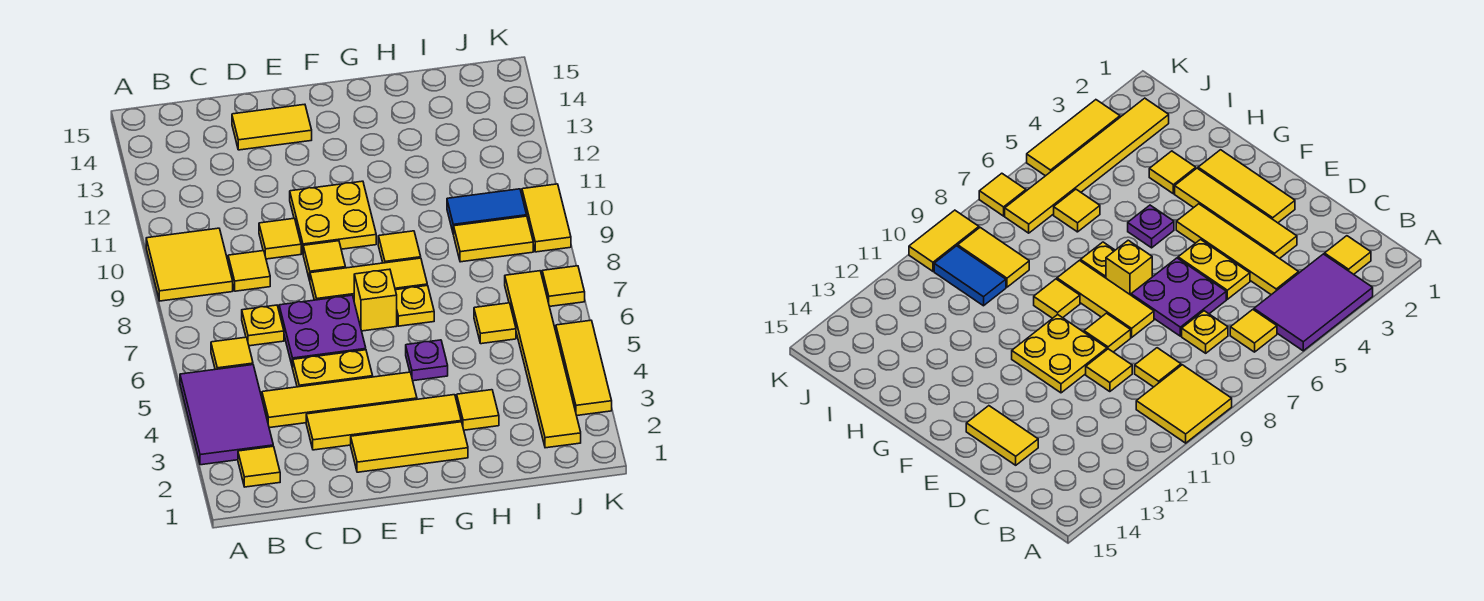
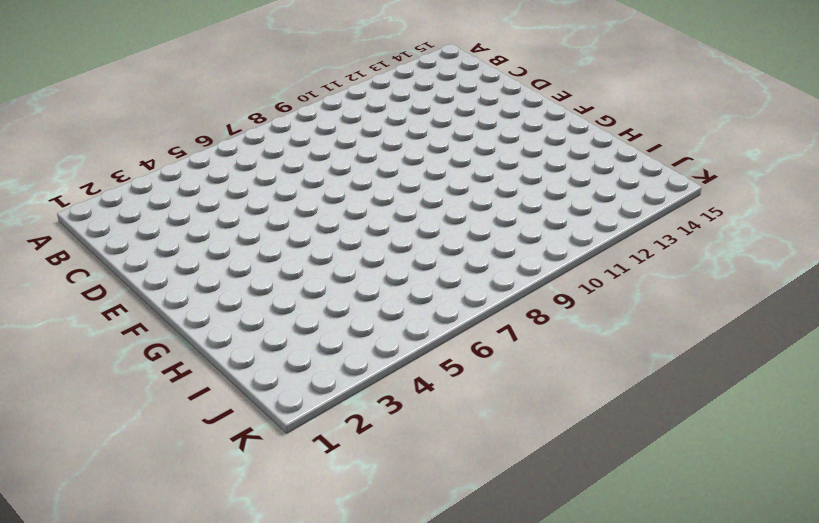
none -> purple tile A3:B5 level 1
none -> yellow tile A9:B10 level 1
none -> yellow tile B2 level 1

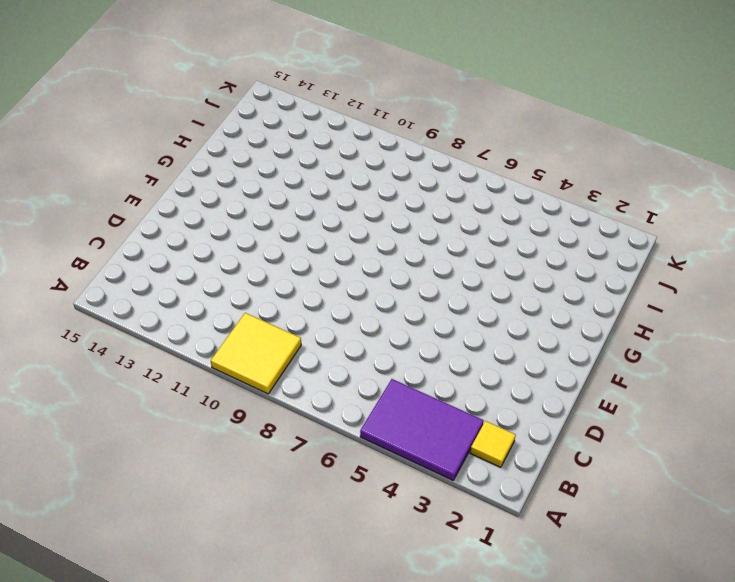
none -> yellow tile B6 level 1
none -> yellow tile C4:F4 level 1
none -> yellow plate C7 level 1

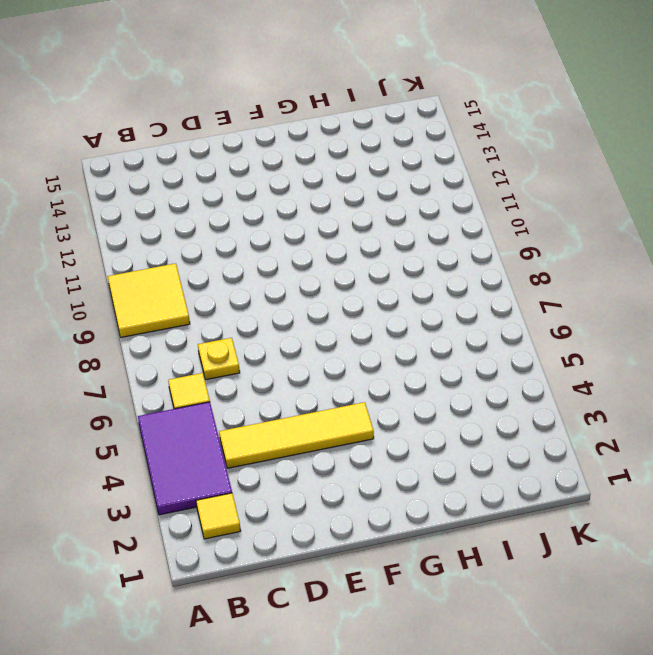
none -> yellow tile C9 level 1
none -> yellow tile D3:G3 level 1
none -> yellow plate D5:E5 level 1

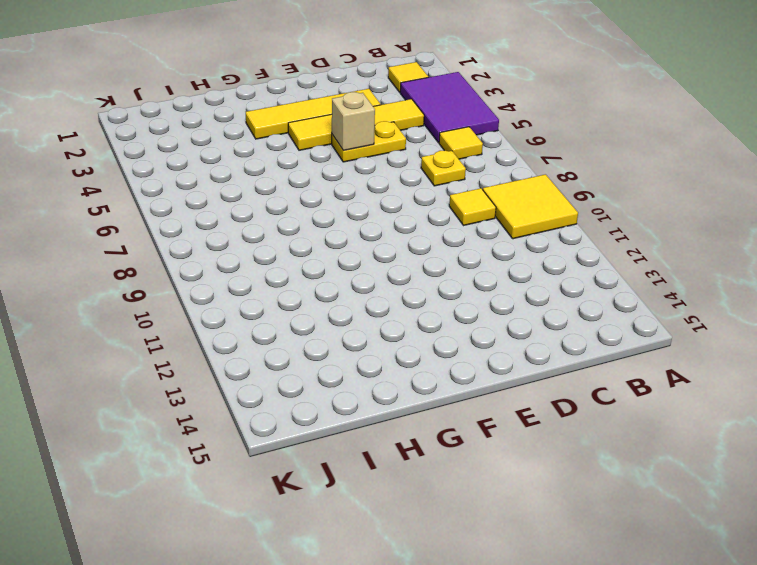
tan brick E5 level 2 -> none
none -> purple plate D6:E7 level 1
none -> yellow tile D10 level 1
none -> yellow tile D14:E14 level 1

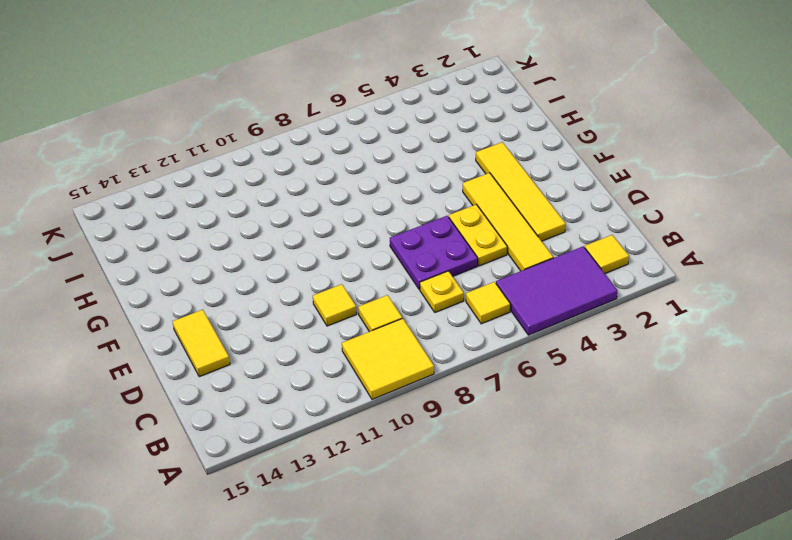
none -> yellow tile E2:G2 level 1
none -> yellow tile E8:G8 level 1
none -> yellow tile E9 level 1

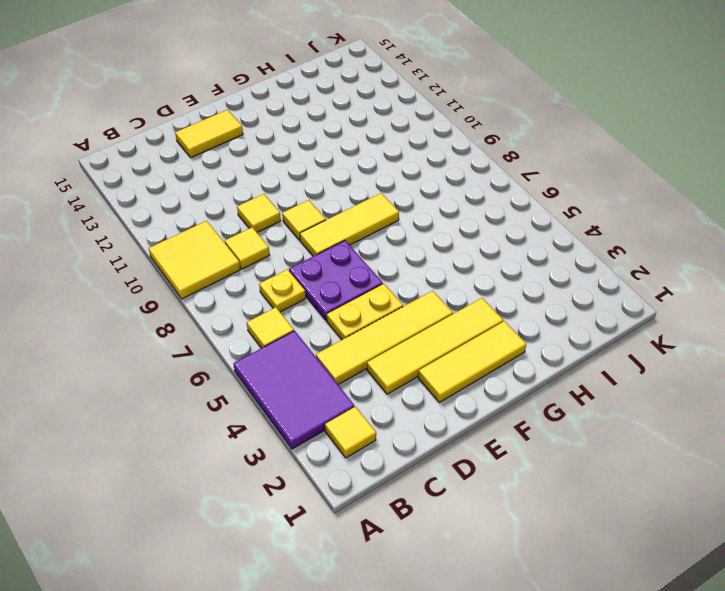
none -> yellow plate E10:F11 level 1
none -> yellow brick F7 level 1
none -> purple plate G5 level 1

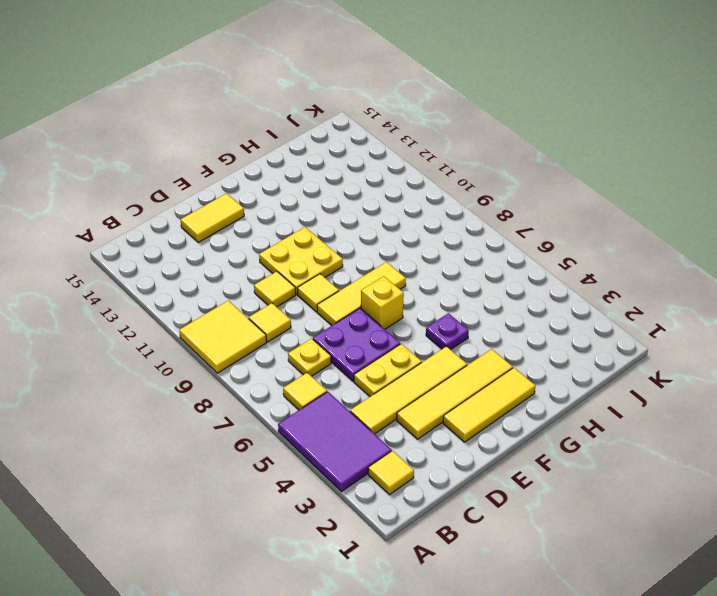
none -> yellow plate G7 level 1
none -> yellow tile G9 level 1
none -> yellow tile H3 level 1

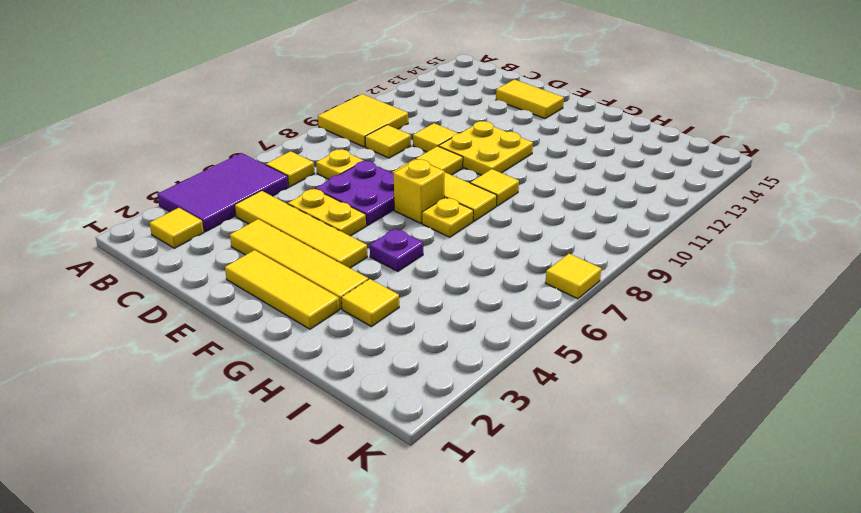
none -> yellow tile I6 level 1
none -> yellow tile I9:J9 level 1
none -> blue tile I10:J10 level 1

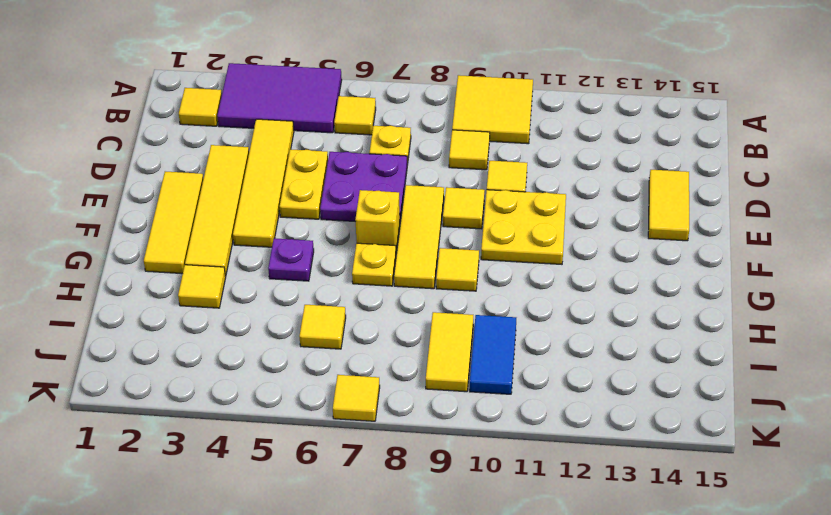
none -> yellow tile J2:J7 level 1
none -> yellow tile K3:K5 level 1
none -> yellow tile K9:K10 level 1

